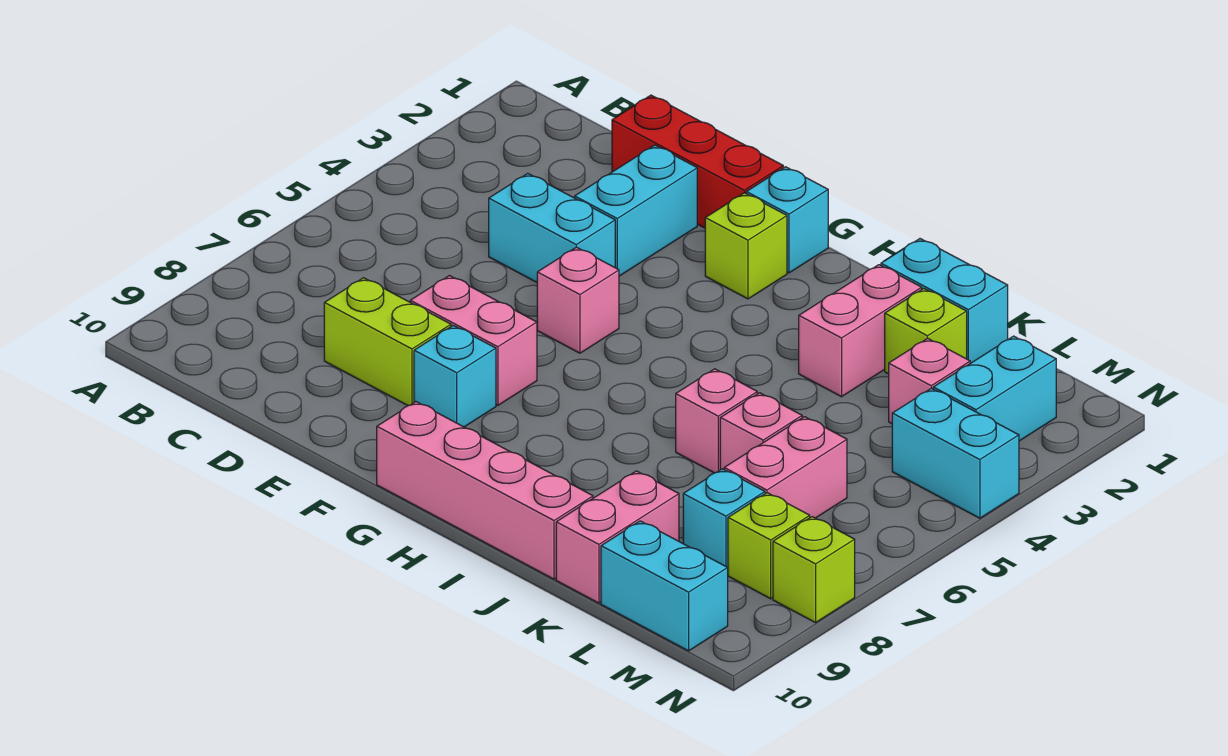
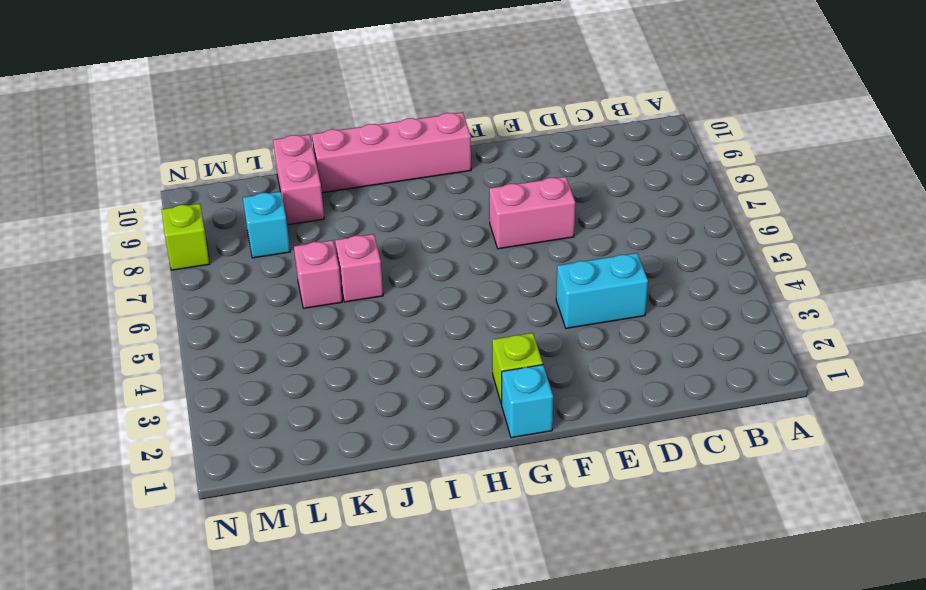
none -> red brick D1:F1 level 1
none -> lime brick D8:E8 level 1
none -> cyan brick E2:E3 level 1

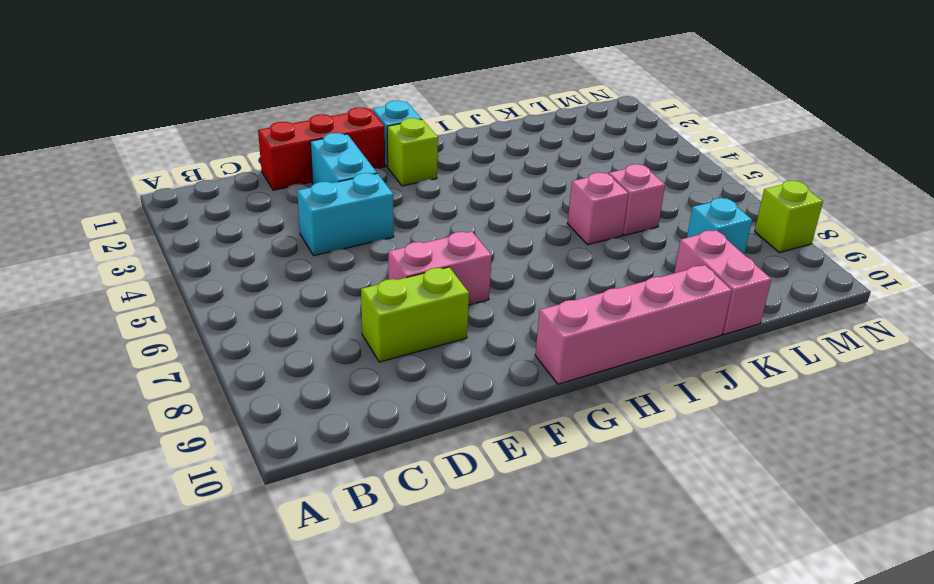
none -> pink brick F5 level 1
none -> cyan brick F8 level 1
none -> cyan brick J1:K1 level 1

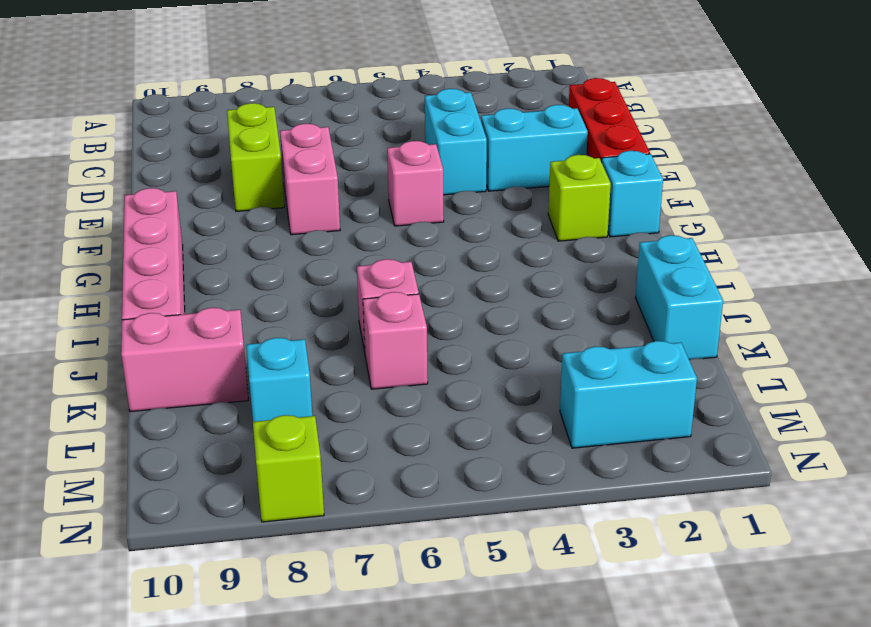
none -> cyan brick F8 level 1
none -> pink brick J2:J3 level 1
none -> lime brick K2 level 1

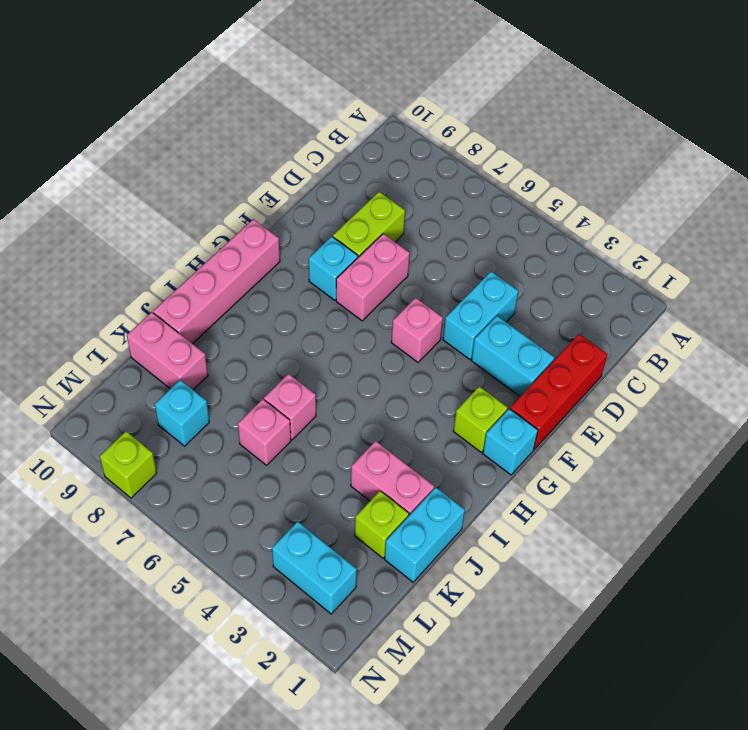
none -> pink brick L3 level 1
none -> pink brick L6:L7 level 1
none -> cyan brick L10:M10 level 1

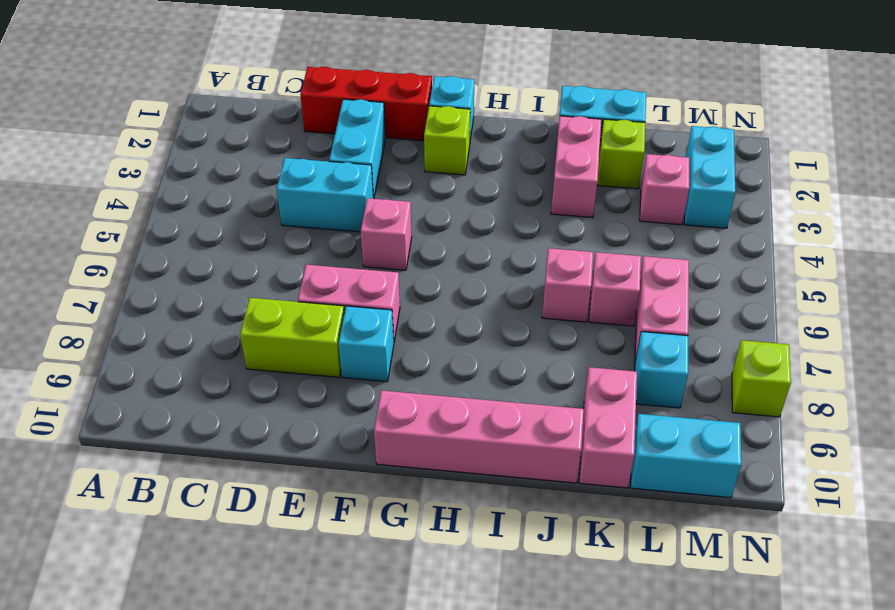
none -> cyan brick M4:N4 level 1
none -> lime brick M8 level 1

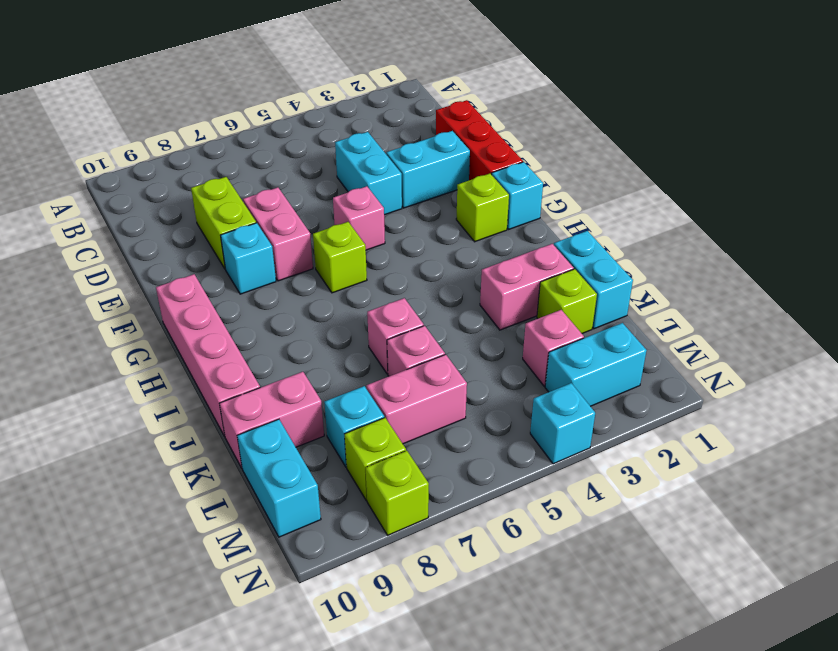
lime brick G6 level 1 -> none
cyan brick N4 level 1 -> cyan brick M4:N4 level 1

